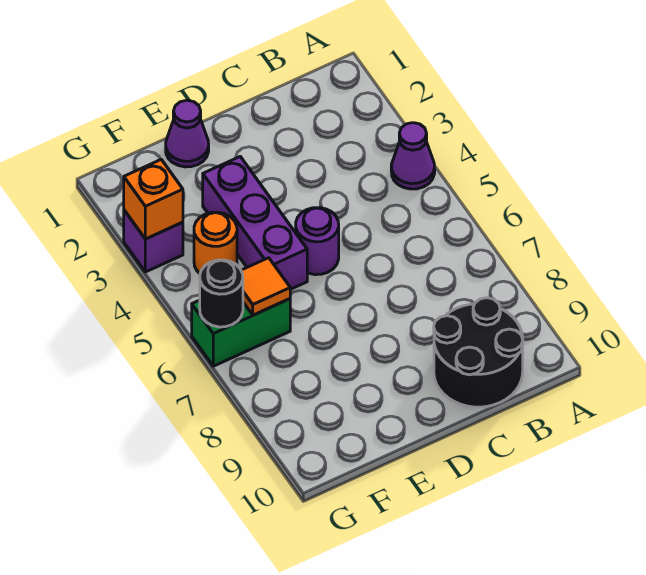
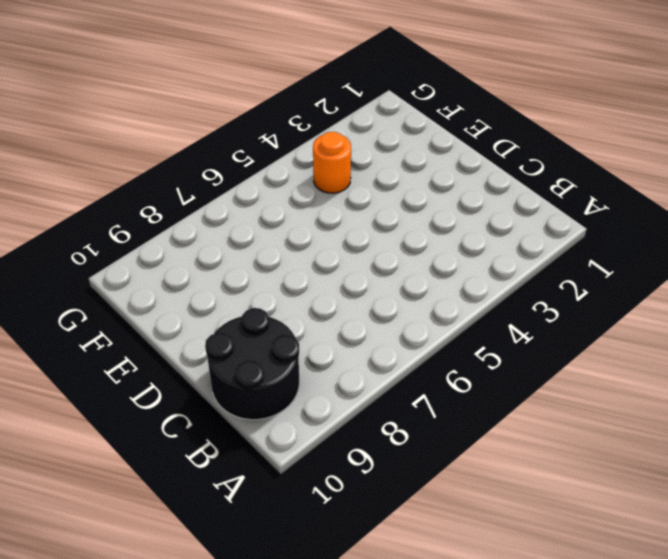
none -> purple cone A4 level 1
none -> purple round brick D5 level 1

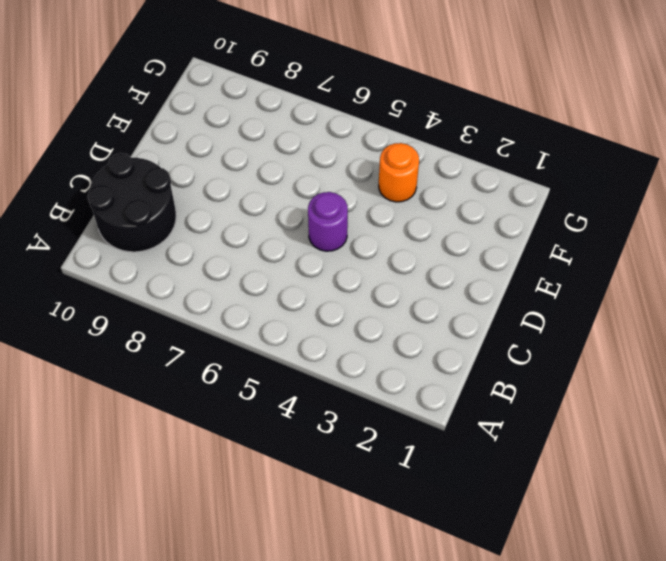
none -> purple cone A4 level 1
none -> purple cone E1 level 1

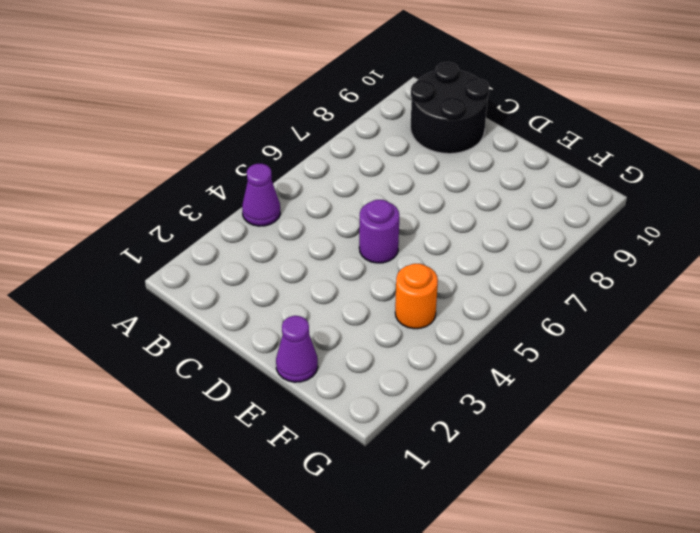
none -> purple brick E3:E5 level 1
none -> green brick F6:G6 level 1

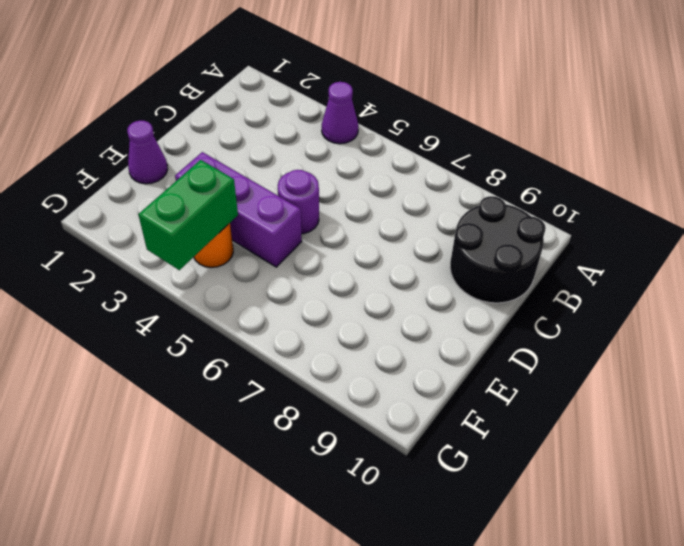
green brick F4:G4 level 2 -> green brick F6:G6 level 1
none -> purple brick G3 level 1
none -> orange tile F6 level 2

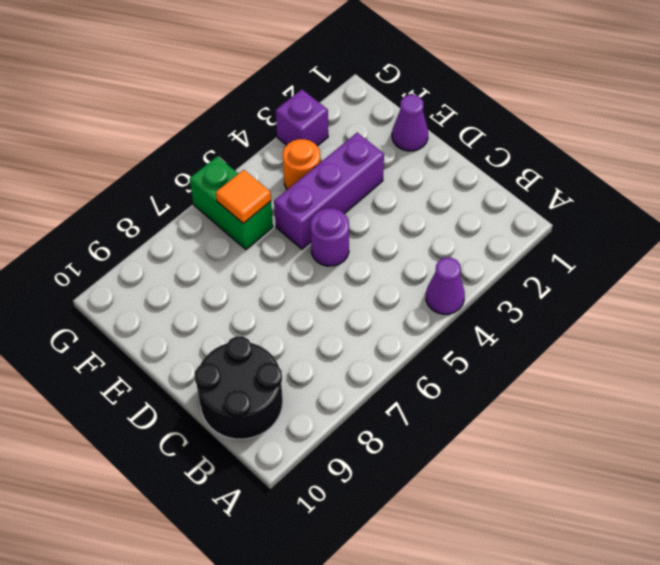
none -> orange brick G3 level 2
none -> black round brick G6 level 2

